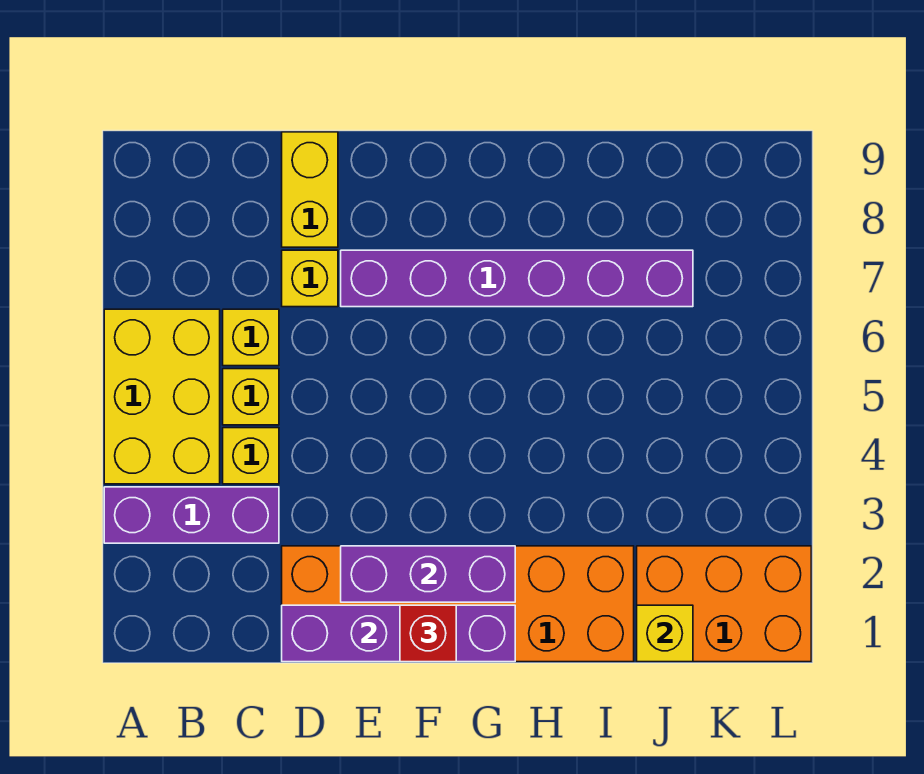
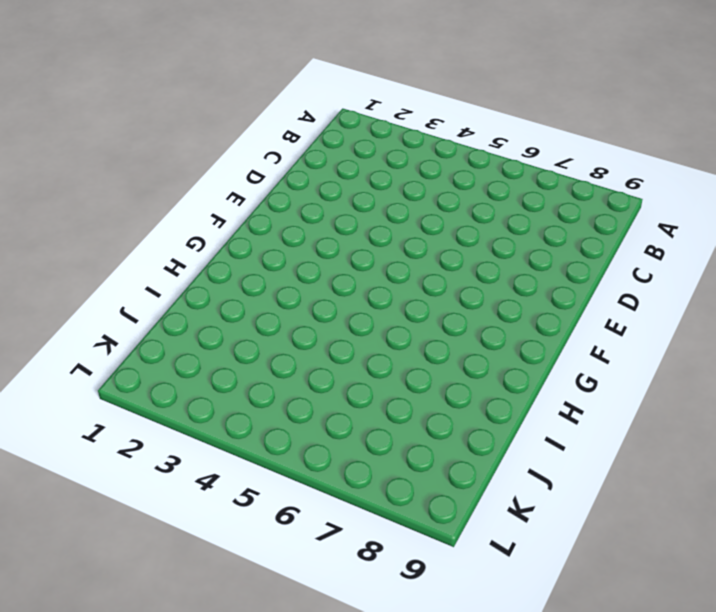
none -> purple brick A3:C3 level 1
none -> yellow brick A4:B6 level 1
none -> yellow brick C4 level 1

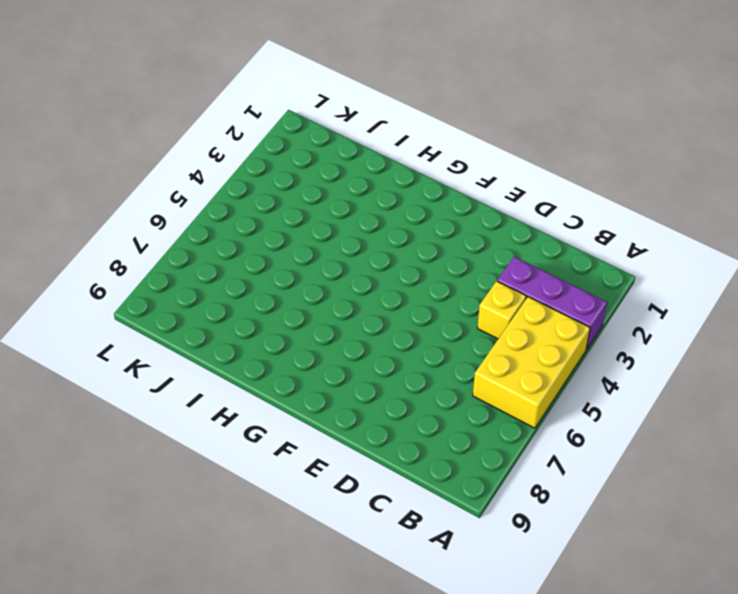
none -> yellow brick C5 level 1
none -> yellow brick C6 level 1
none -> orange brick D1:I2 level 1

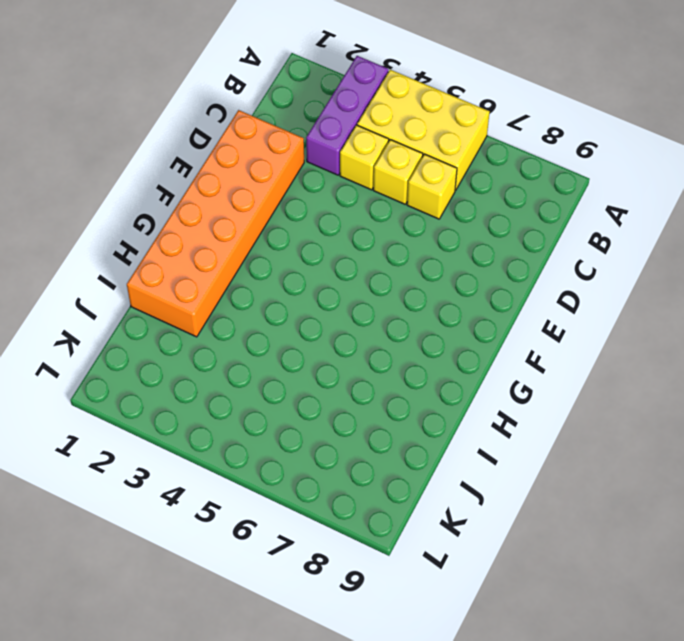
none -> yellow brick D7 level 1
none -> yellow brick D8:D9 level 1
none -> purple brick E7:J7 level 1

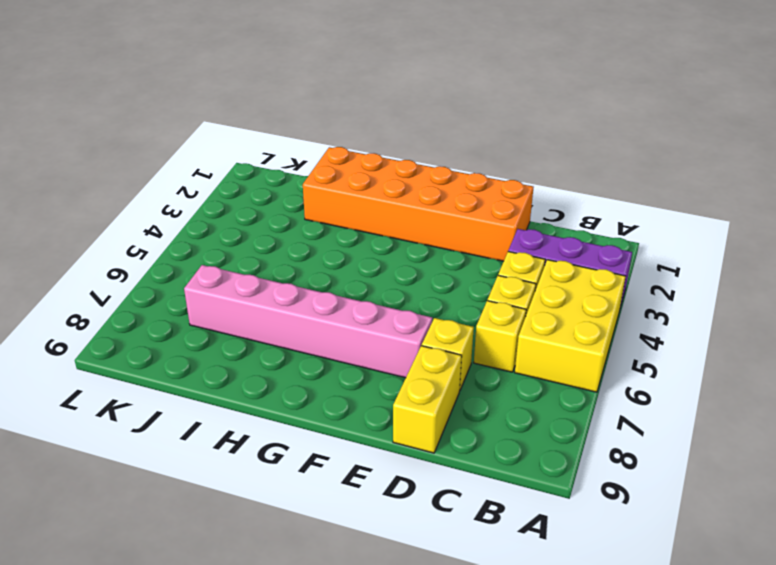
pink brick E7:J7 level 1 -> purple brick E7:J7 level 1
none -> orange brick J1:L2 level 1
none -> purple brick D1:G1 level 2
none -> purple brick E2:G2 level 2

